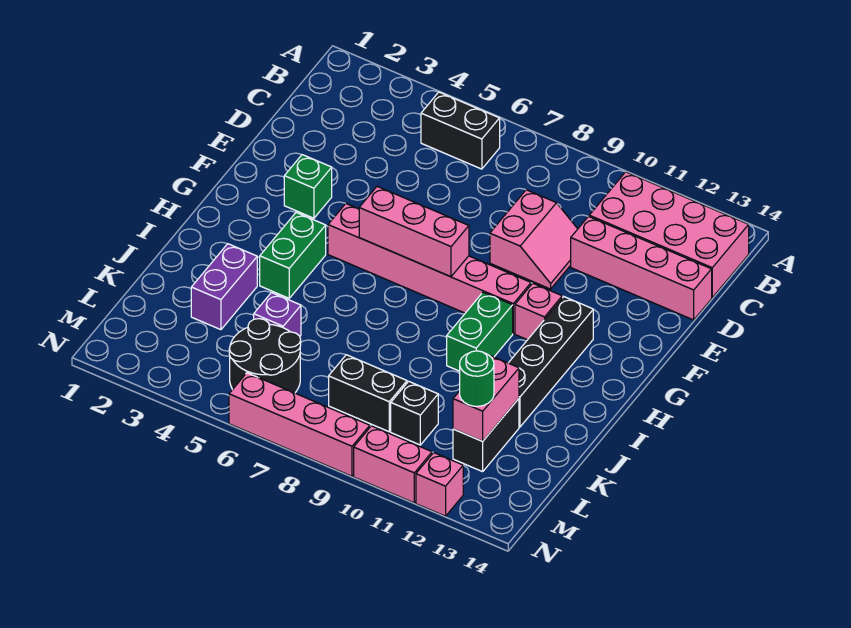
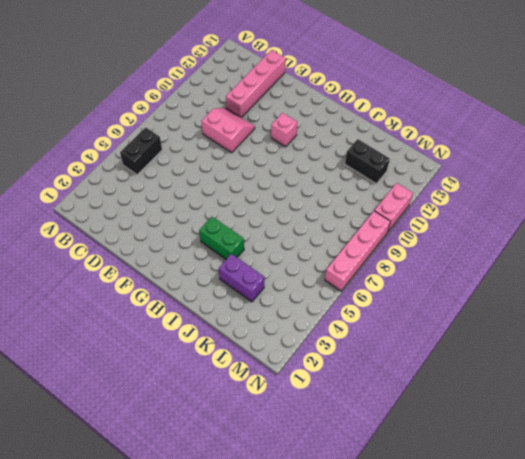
none -> pink brick B11:C14 level 1
none -> green brick F3 level 1
none -> pink brick G5:G10 level 1

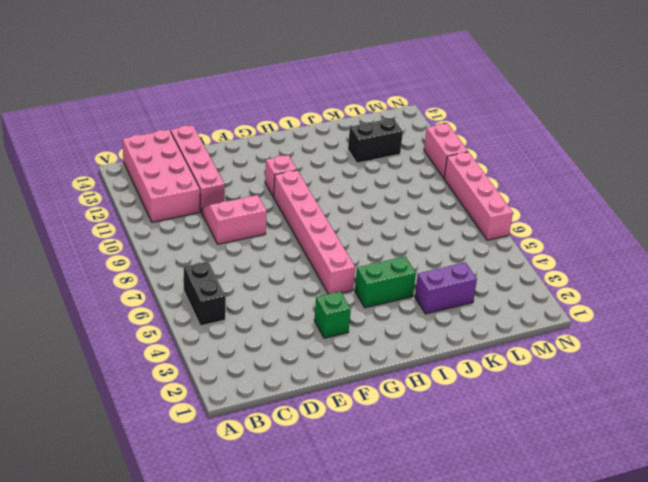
none -> black brick G12:J12 level 1
none -> green brick H10:I10 level 1
none -> purple brick K5 level 1

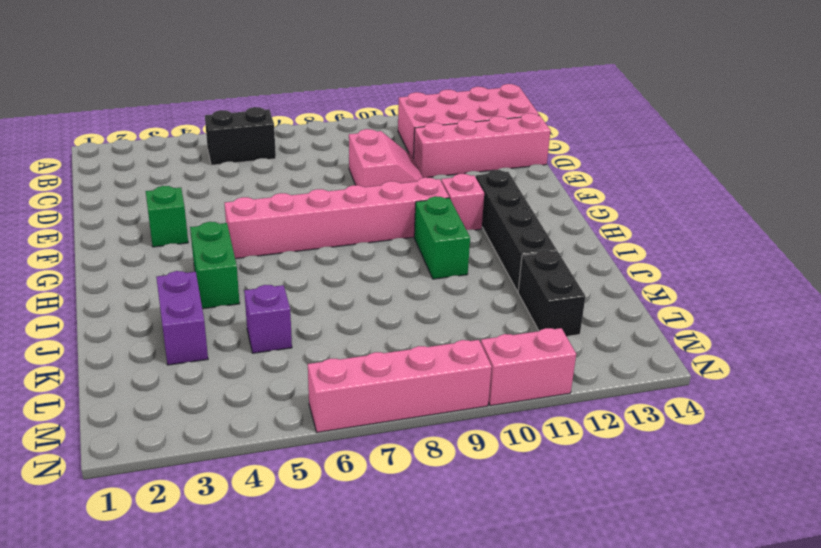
none -> black round brick L5:M6 level 1
none -> black brick L8:L9 level 1
none -> black brick L10 level 1

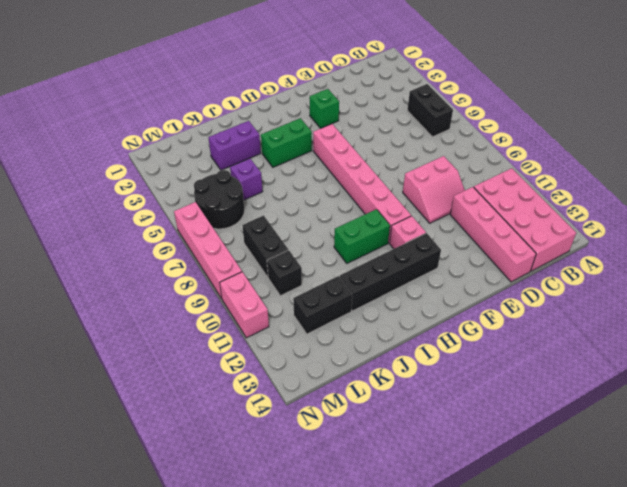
none -> pink brick N12 level 1
none -> pink brick G6:G8 level 2
none -> pink brick K12:L12 level 2

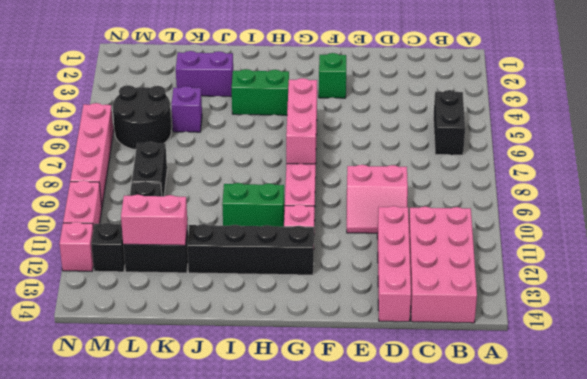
black brick M12 level 1 -> none
none -> green round brick L12 level 3

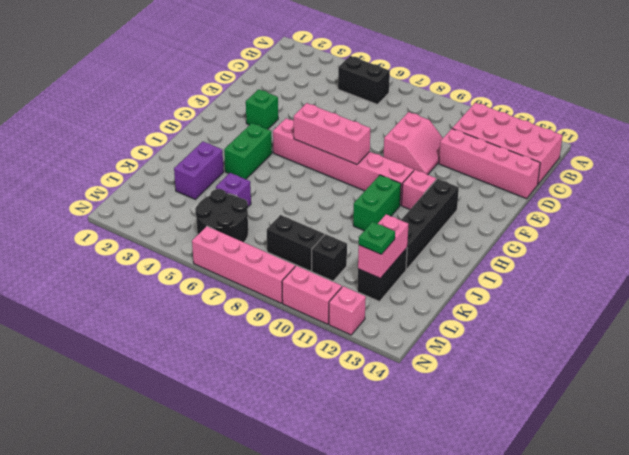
green plate L12 level 3 -> green round brick L12 level 3

